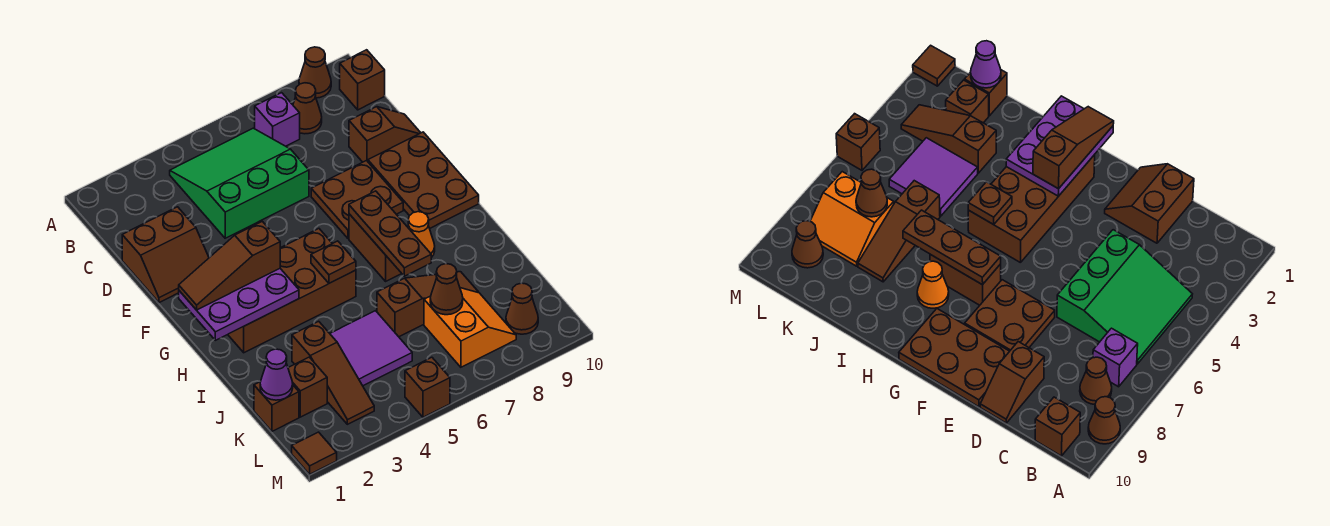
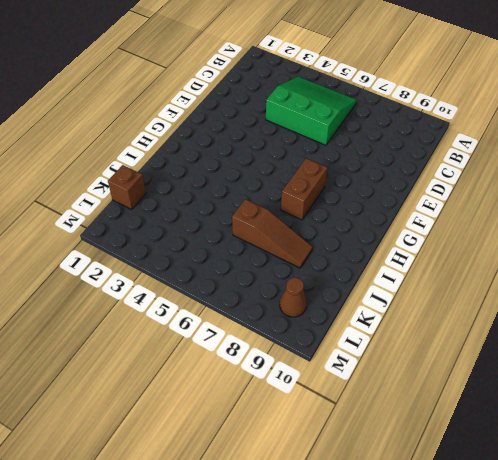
none -> brown cone A9 level 1
none -> purple brick B7 level 1
none -> brown cone B8 level 1

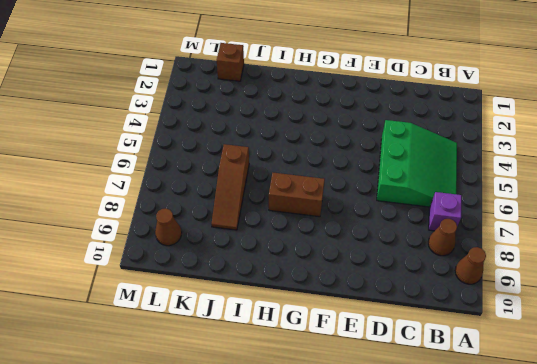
none -> brown brick B10 level 1
none -> brown slope D1:E2 level 1 top D
none -> brown slope D9:D10 level 1 top 9

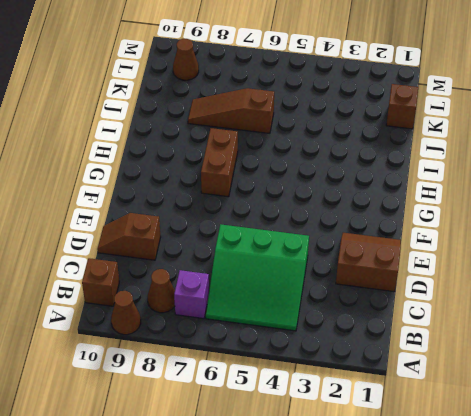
none -> brown plate E7:F8 level 1
none -> brown plate E9:G10 level 1
none -> brown brick G2:H5 level 1

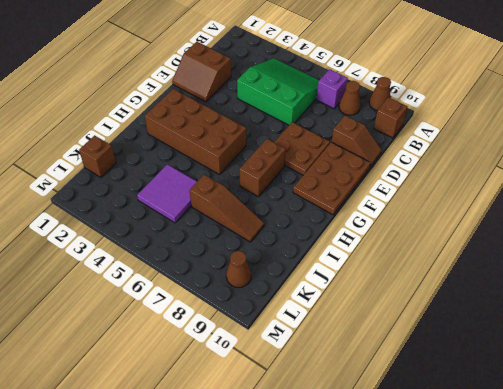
none -> orange cone H8 level 1
none -> brown slope J3:L3 level 1 top J
none -> brown brick K2 level 1

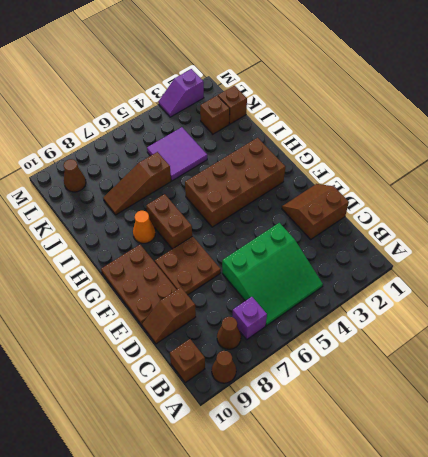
purple slope M2:M3 level 1 top 2 -> none
none -> brown slope J3:L3 level 1 top J
none -> orange slope K7:L8 level 1 top 7
none -> brown tile M1 level 1

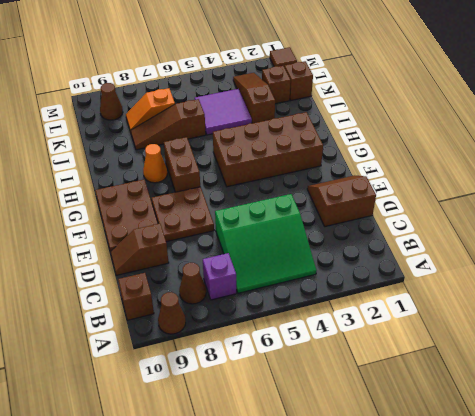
orange slope K7:K8 level 1 top 7 -> orange slope K7:L8 level 1 top 7
none -> brown brick M5 level 1
none -> purple plate G1:H3 level 2
none -> brown plate G7:I7 level 2

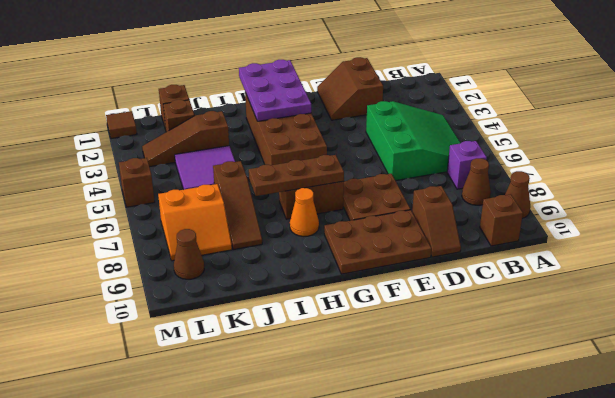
none -> brown plate H5 level 2
none -> purple cone K1 level 2
none -> brown cone K7 level 2

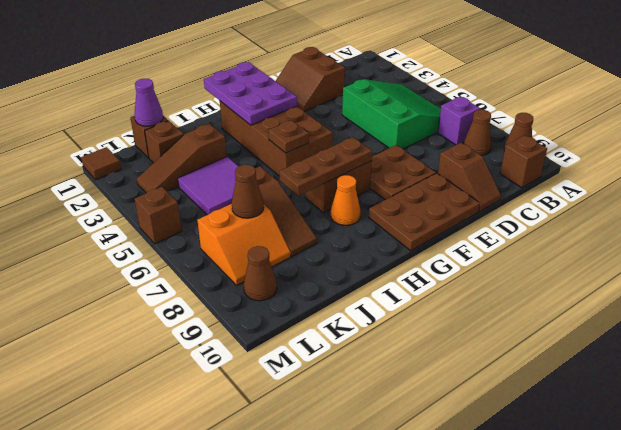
none -> brown slope G1:G3 level 3 top 3

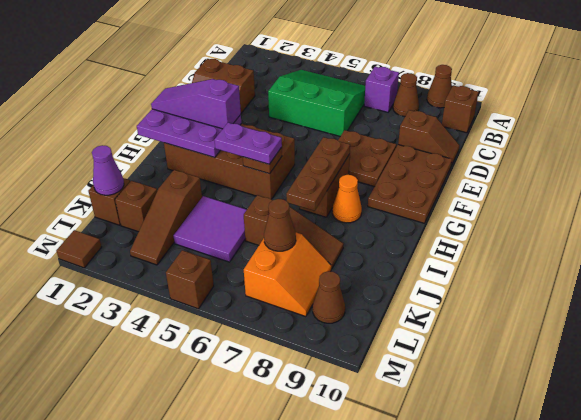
purple slope G1:G3 level 3 top 3 -> brown slope G1:G3 level 3 top 3
purple plate H4:H5 level 3 -> none

